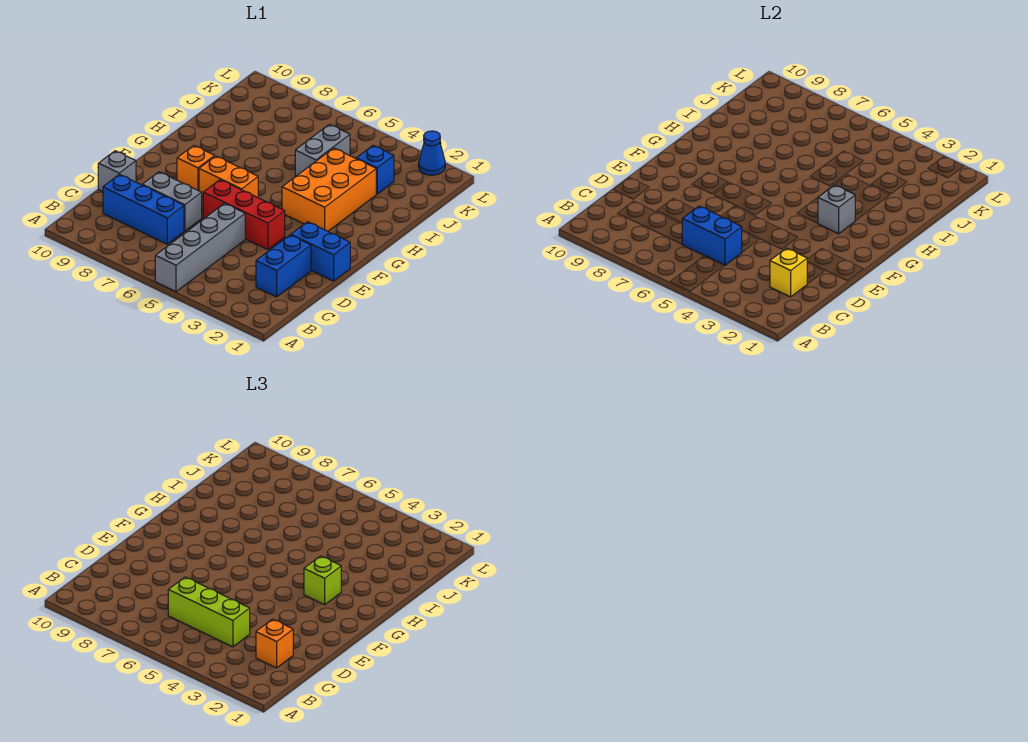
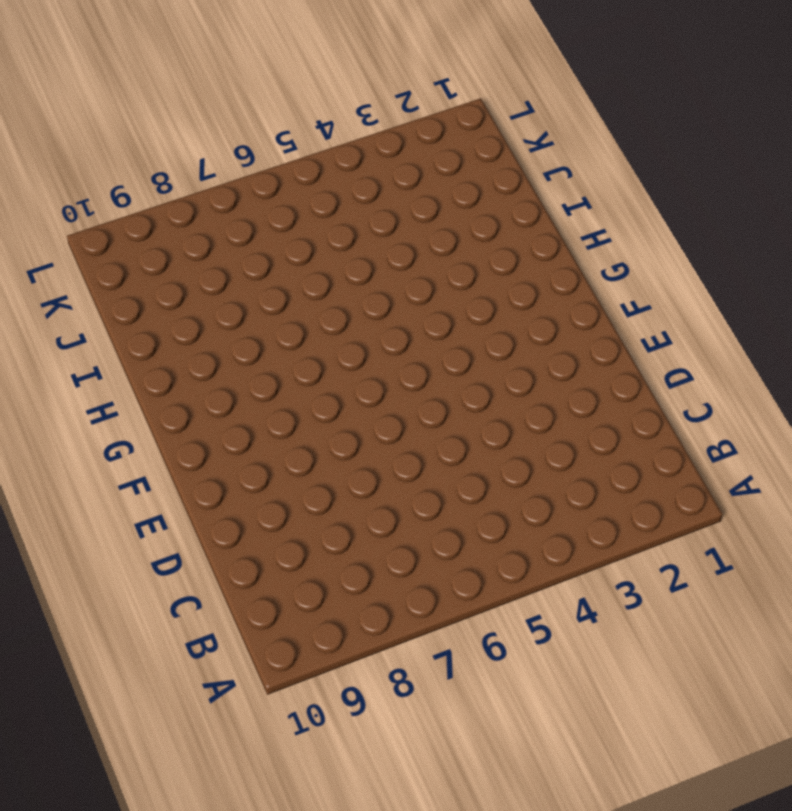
none -> grey brick A5:D5 level 1
none -> blue brick C2:D2 level 1
none -> blue brick C7:C9 level 1

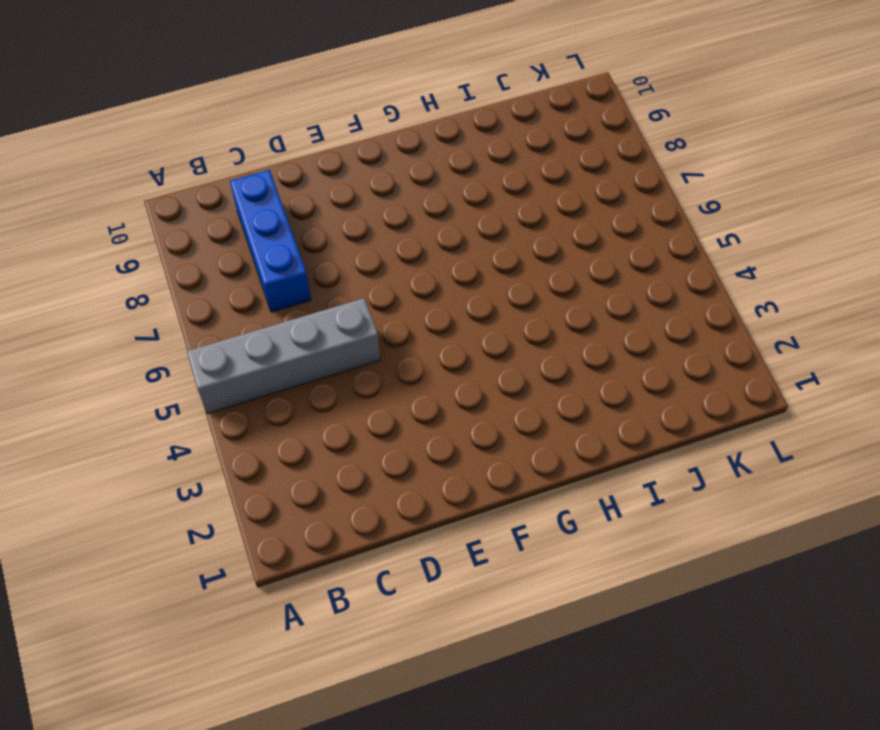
none -> blue brick C2:D2 level 1
none -> grey brick D7:D8 level 1
none -> grey brick D10 level 1

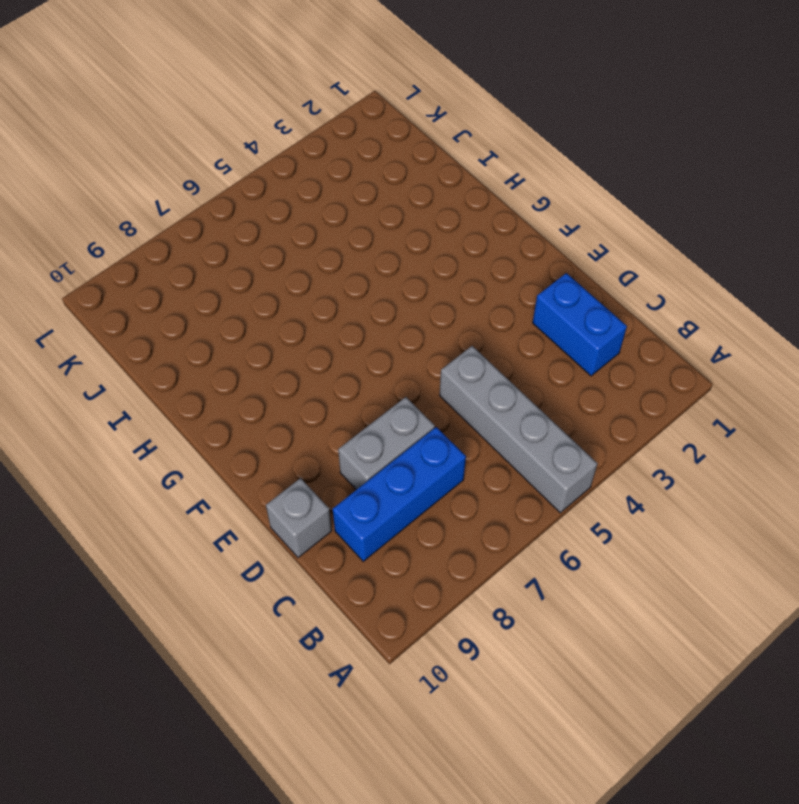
none -> blue brick E1:E2 level 1
none -> red brick E4:E6 level 1
none -> orange brick F6:F7 level 1

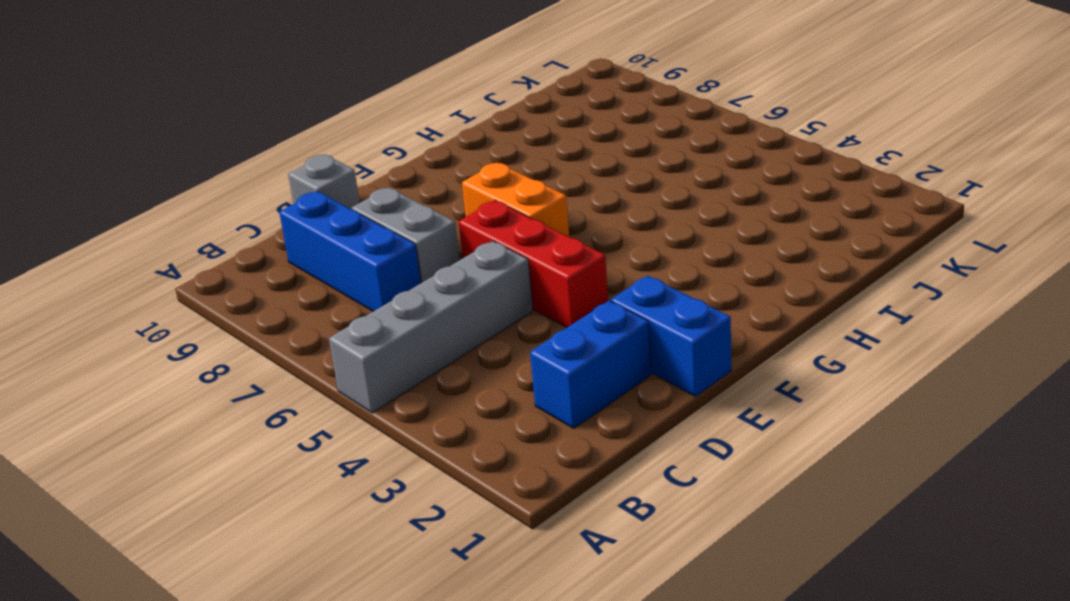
none -> orange brick F8 level 1
none -> orange brick G3:I4 level 1
none -> grey brick I5:J5 level 1

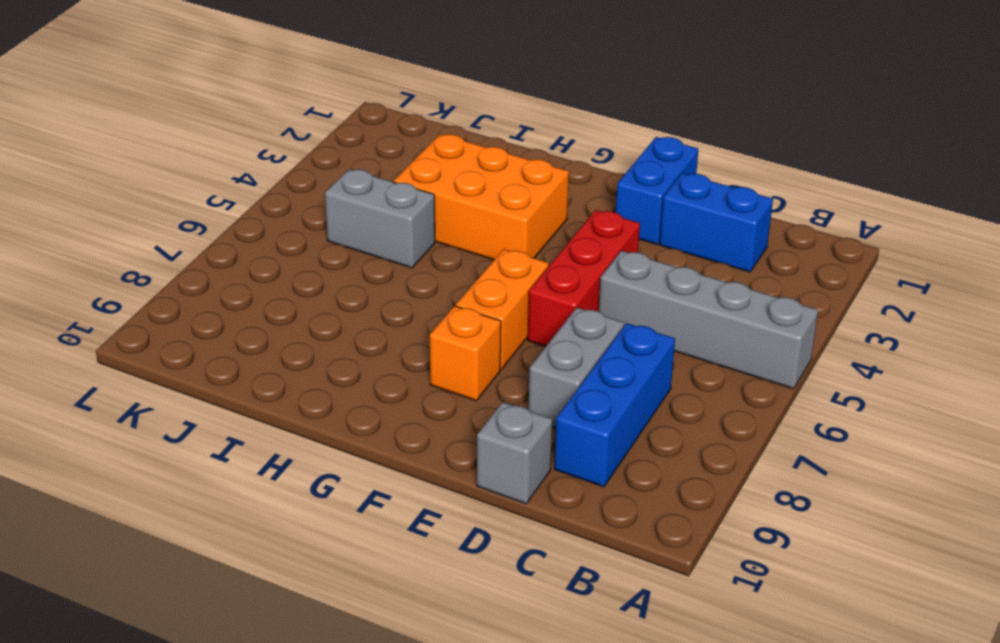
none -> blue brick J3 level 1
none -> blue cone L2 level 1
none -> yellow brick C2 level 2

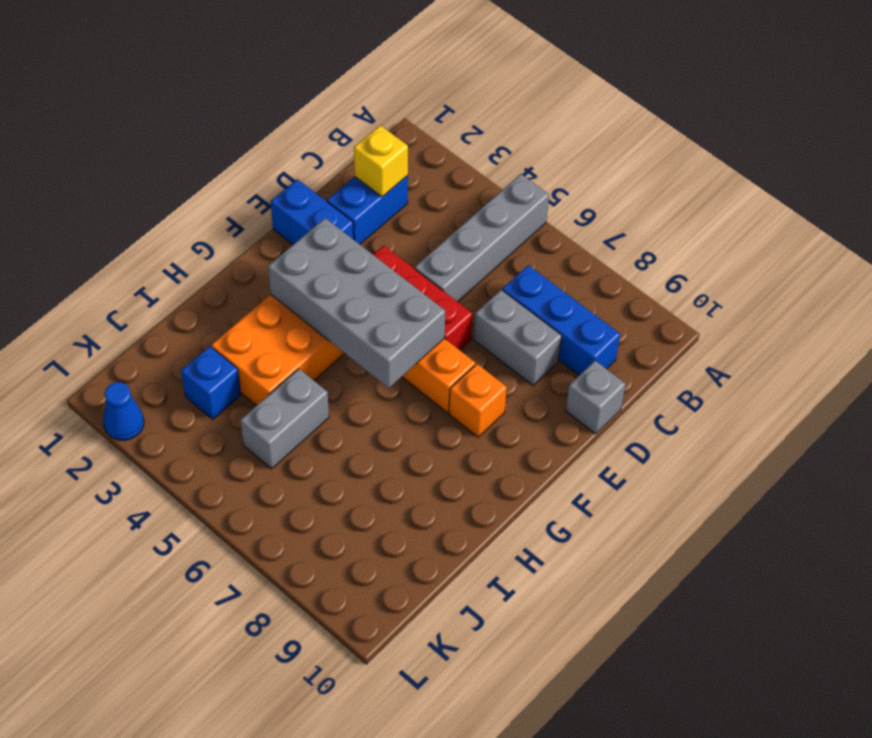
grey brick F3:G6 level 2 -> grey brick G3 level 2
none -> blue brick C5:C6 level 2
none -> orange brick C2 level 3
none -> lime brick C4:C6 level 3

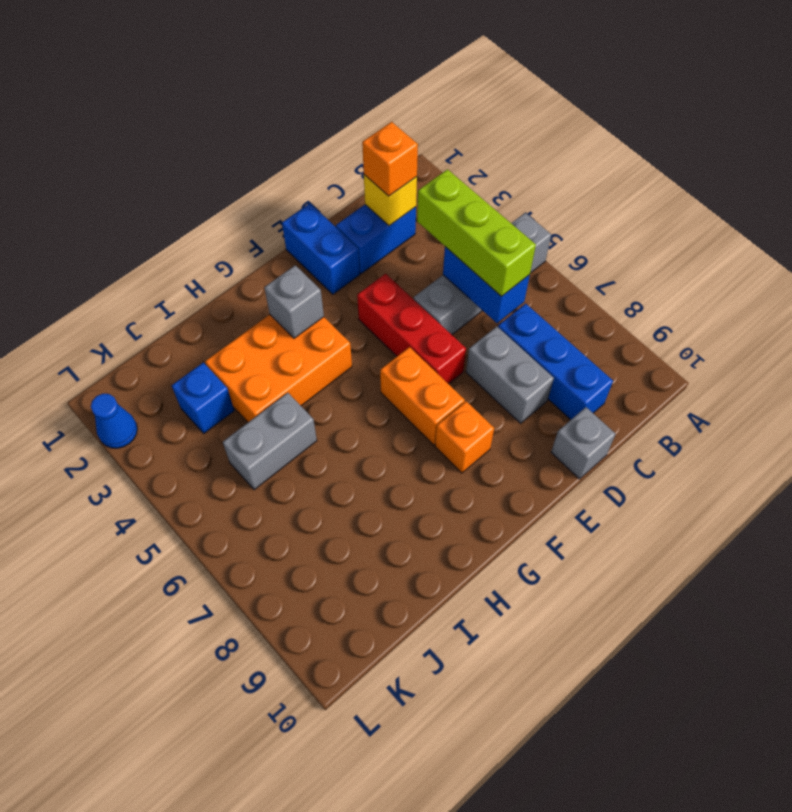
none -> lime brick G3 level 3

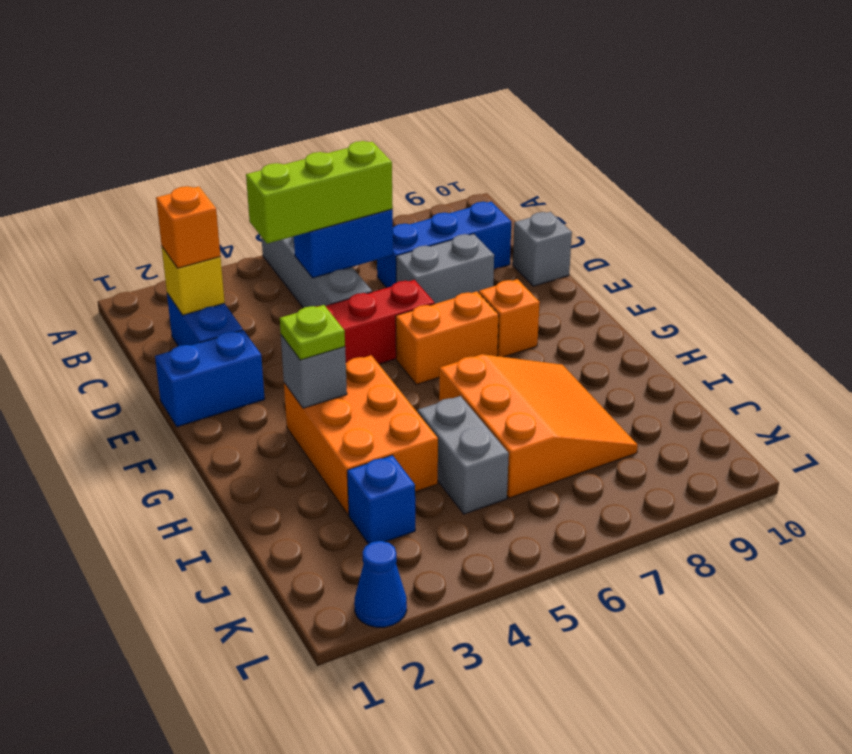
lime plate G3 level 3 -> lime brick G3 level 3
orange slope H6:J8 level 1 top 6 -> none

